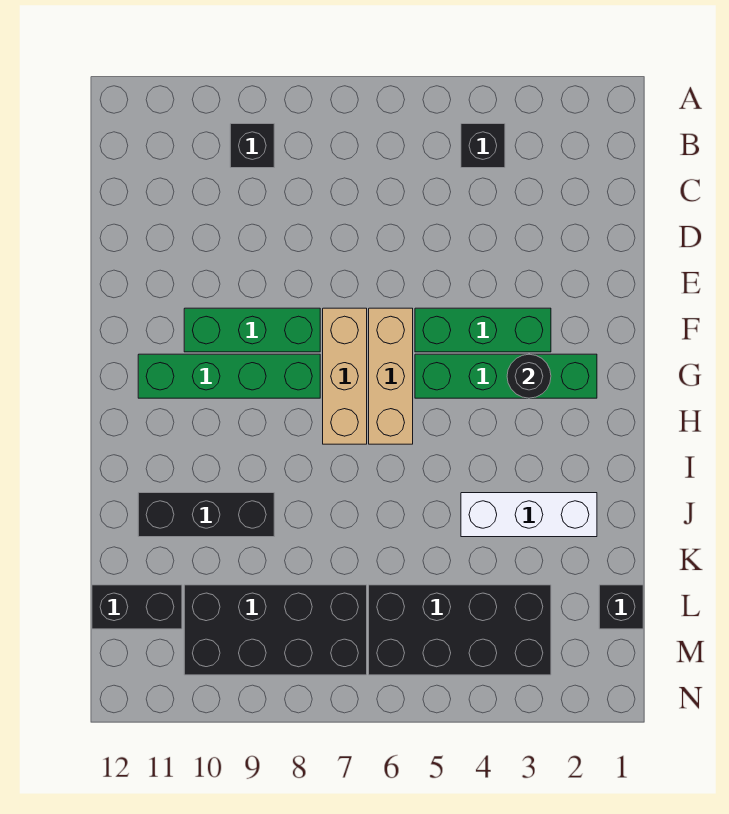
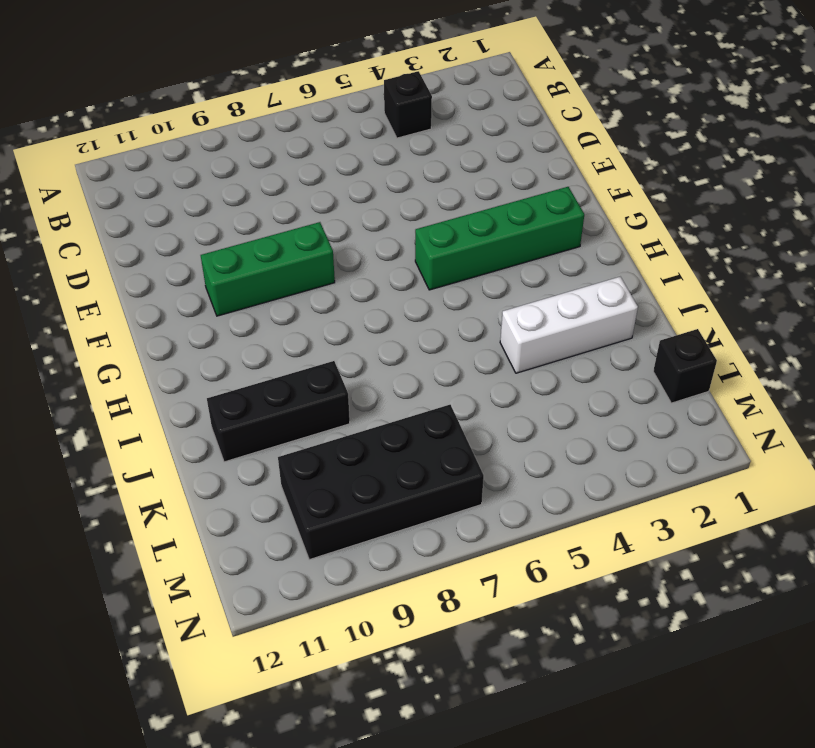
none -> black brick B9 level 1
none -> green brick F3:F5 level 1
none -> tan brick F6:H6 level 1

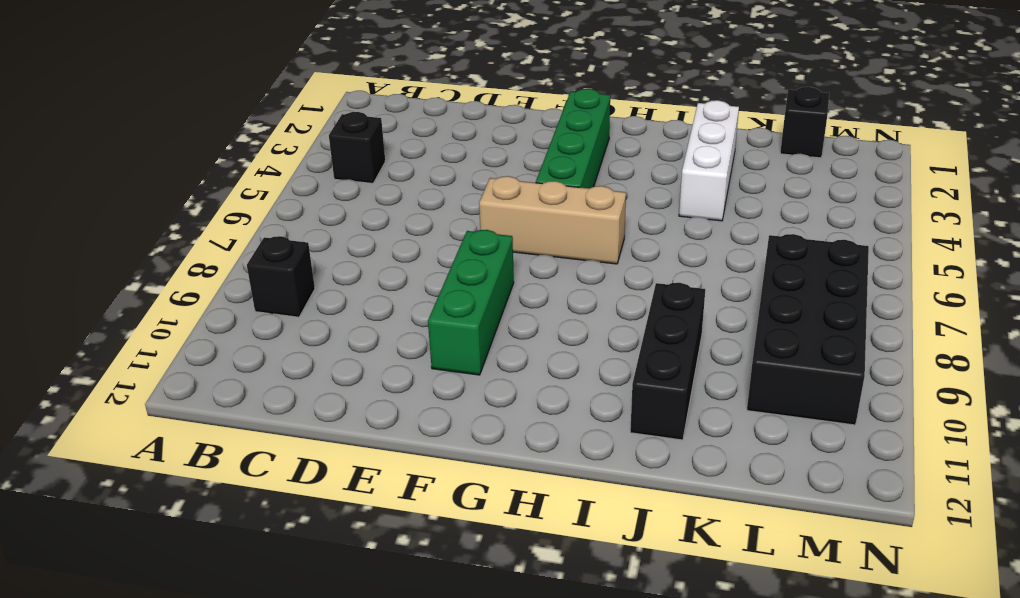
none -> green brick F3:F5 level 1
none -> tan brick F7:H7 level 1
none -> green brick G8:G11 level 1

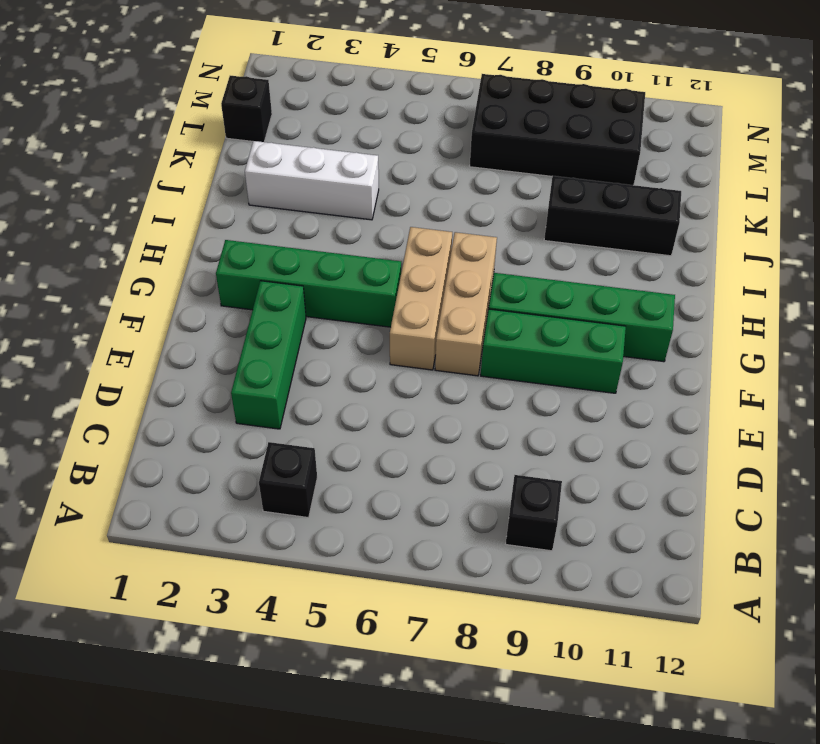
green brick D3:F3 level 1 -> green brick F3:F5 level 1
none -> black brick L3:M6 level 1
none -> black brick L11:L12 level 1
none -> black round brick G3 level 2

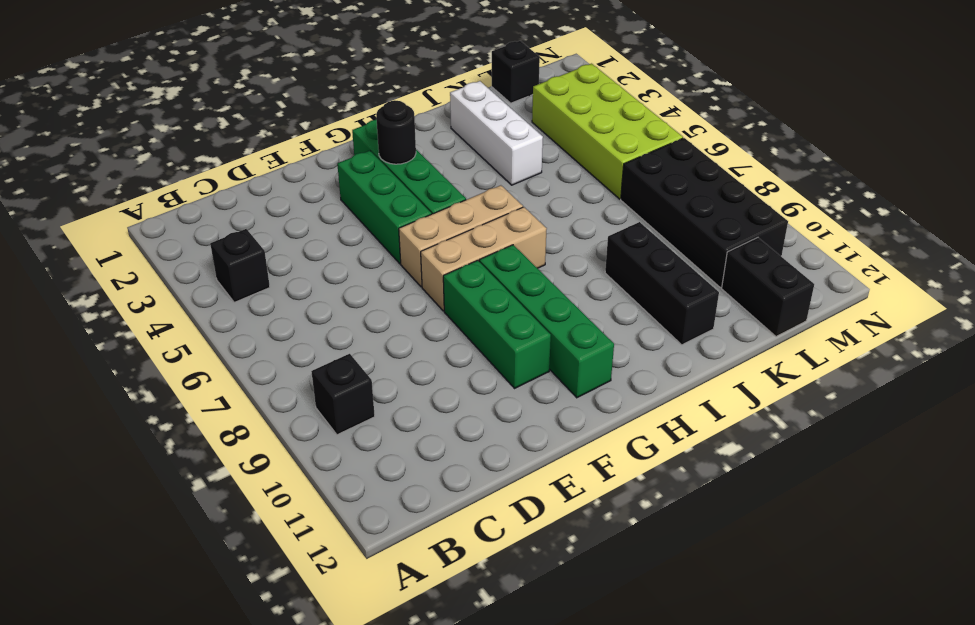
lime brick L3:M6 level 1 -> black brick L3:M6 level 1

